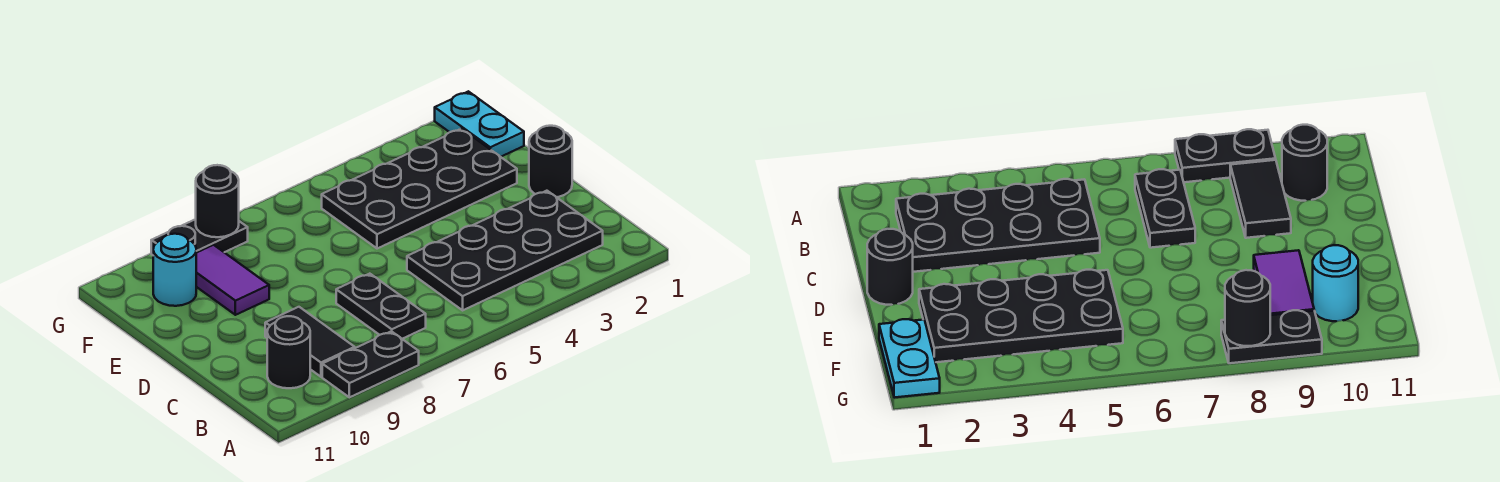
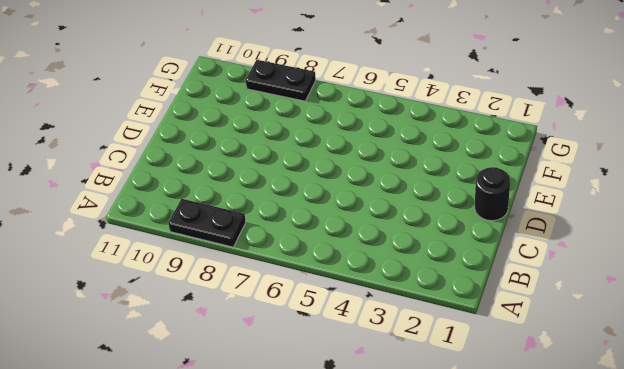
none -> black plate B2:C5 level 1
none -> black plate B7:C7 level 1
none -> black tile B9:C9 level 1

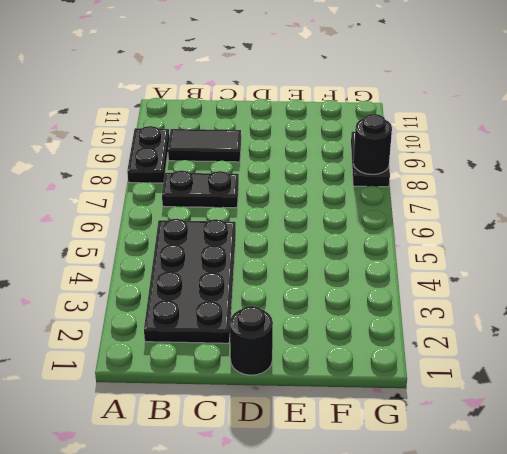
none -> black round brick B10 level 1
none -> black plate E2:F5 level 1
none -> purple tile E9:F9 level 1

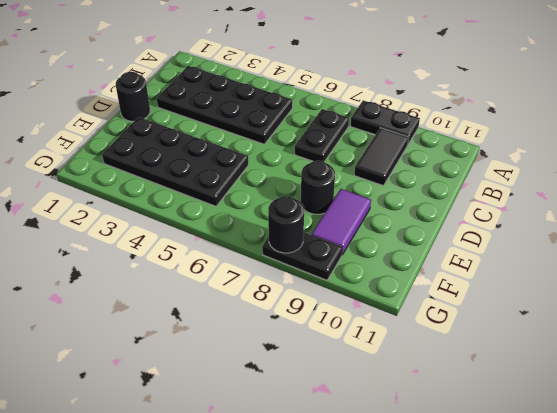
black round brick E8 level 1 -> black round brick B10 level 1
none -> cyan plate F1:G1 level 1
none -> cyan round brick F10 level 1

